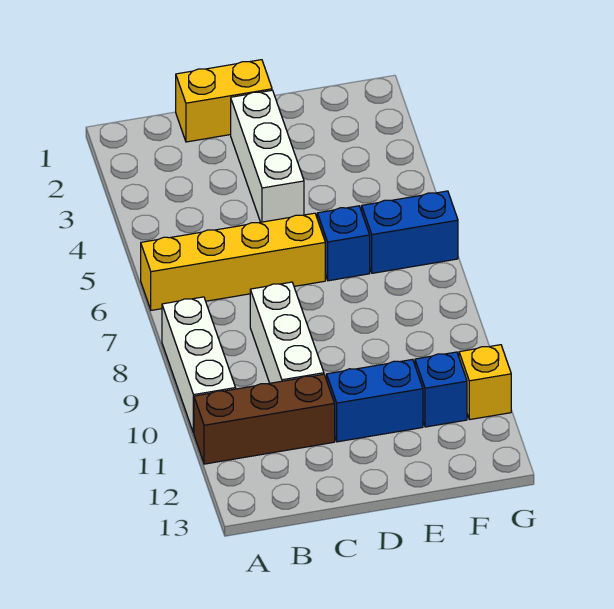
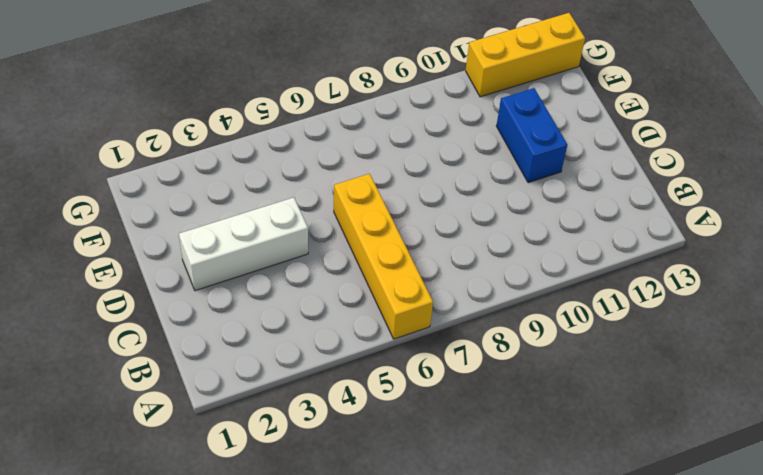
yellow brick G11:G13 level 1 -> yellow brick G11 level 1
none -> white brick A8:A10 level 1
none -> brown brick A11:C11 level 1

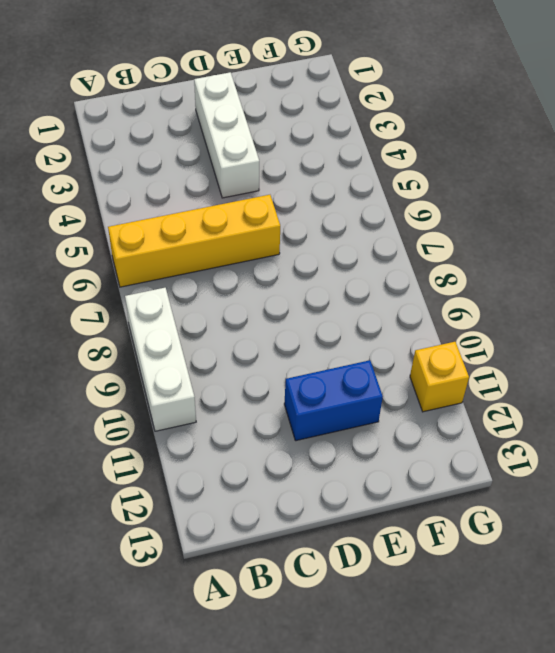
none -> brown brick A11:C11 level 1
none -> yellow brick C1:D1 level 1

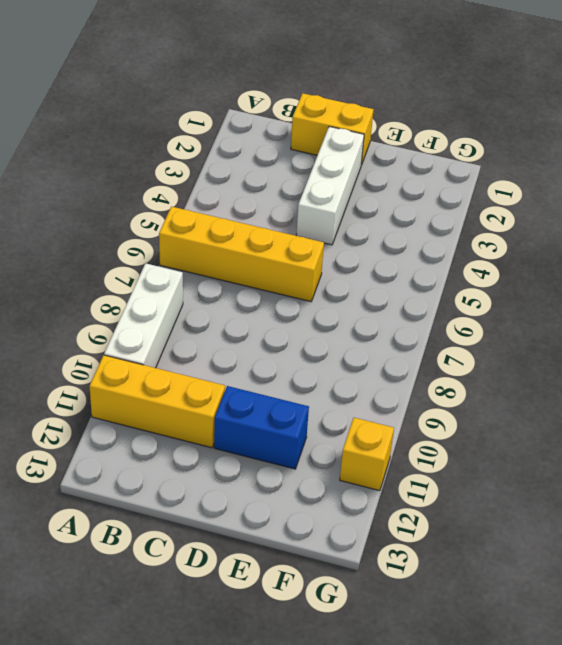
yellow brick A11:C11 level 1 -> brown brick A11:C11 level 1
none -> white brick C8:C10 level 1
none -> blue brick E6 level 1

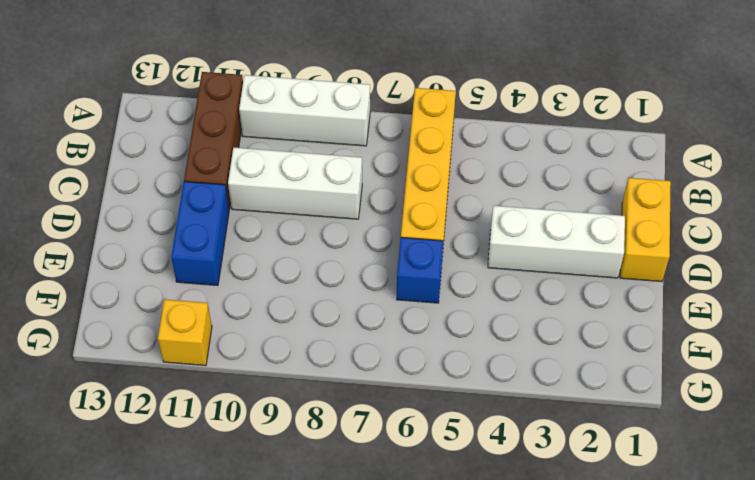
none -> blue brick F6:G6 level 1
none -> blue brick F11 level 1

